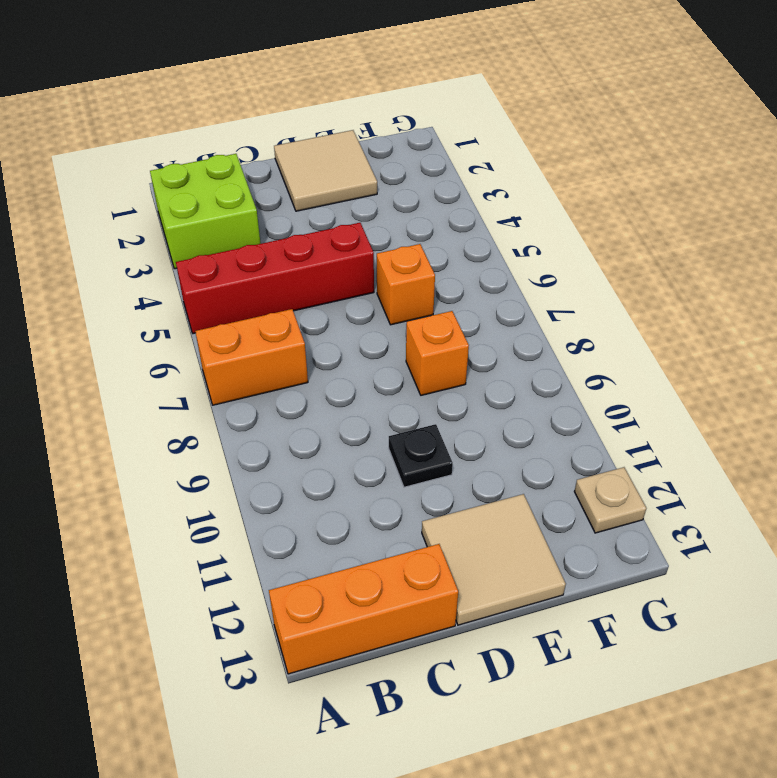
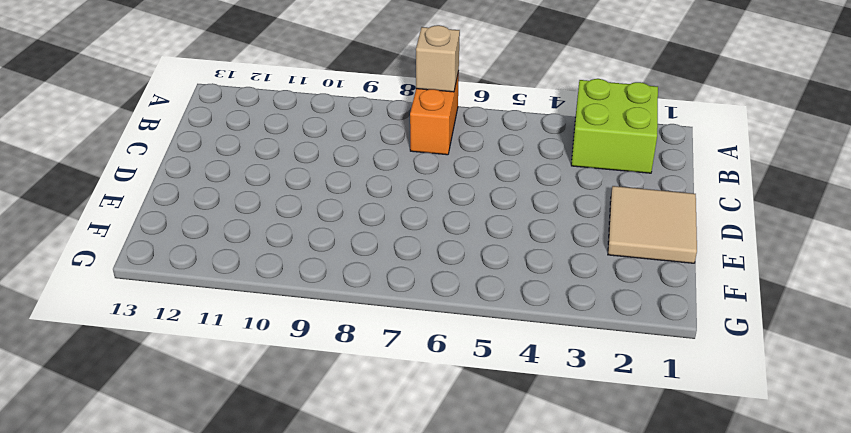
tan brick A7 level 2 -> none
none -> red brick A5:D5 level 1
none -> orange brick A13:C13 level 1

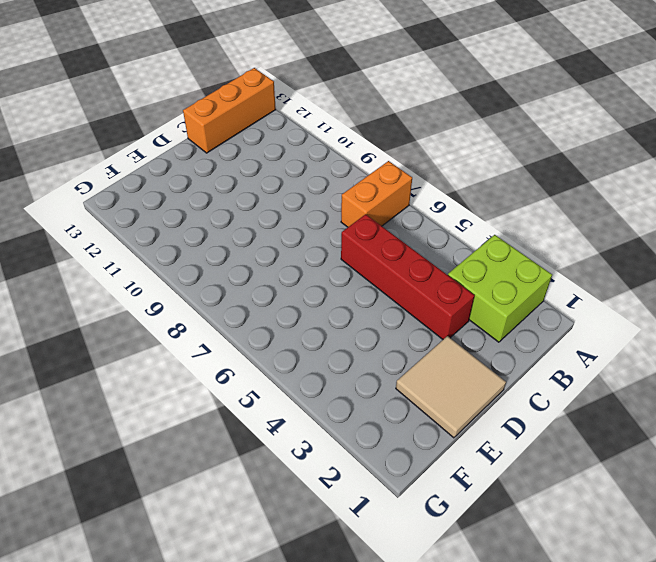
red brick C3:C6 level 1 -> red brick A5:D5 level 1
none -> black plate D10 level 1
none -> tan tile D12:E13 level 1

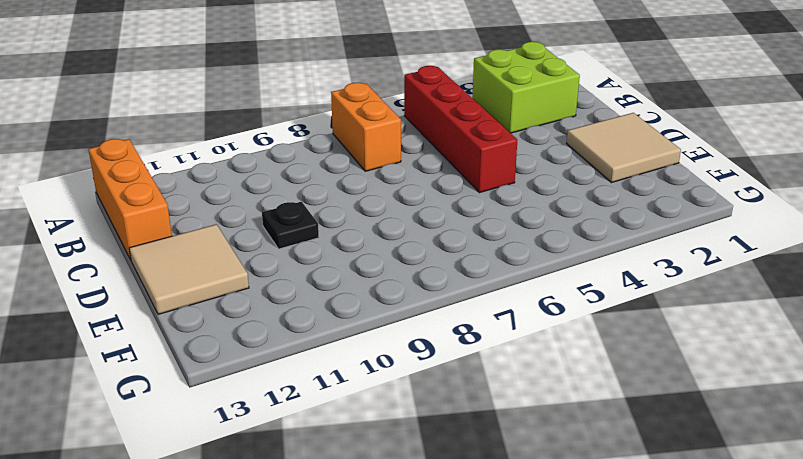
none -> orange brick E6 level 1
none -> orange brick E8 level 1

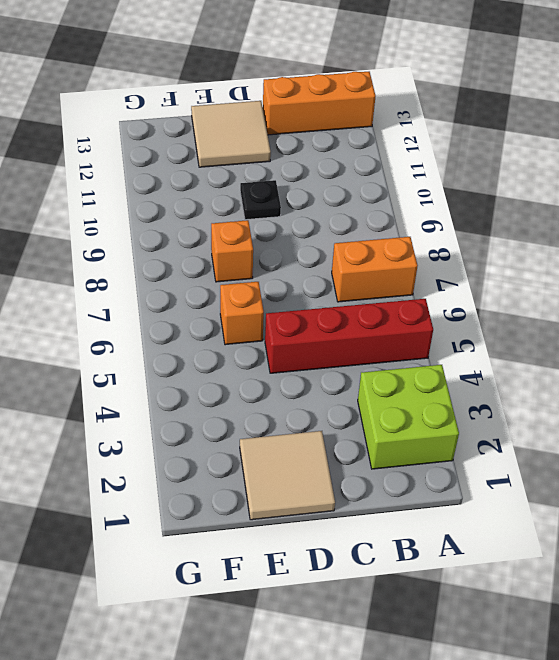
none -> tan plate G12 level 1

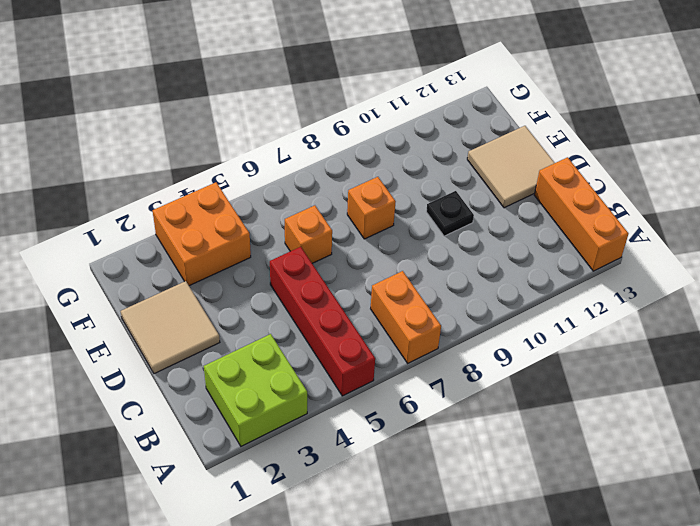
orange brick F3:G4 level 1 -> none
none -> tan plate G12 level 1

